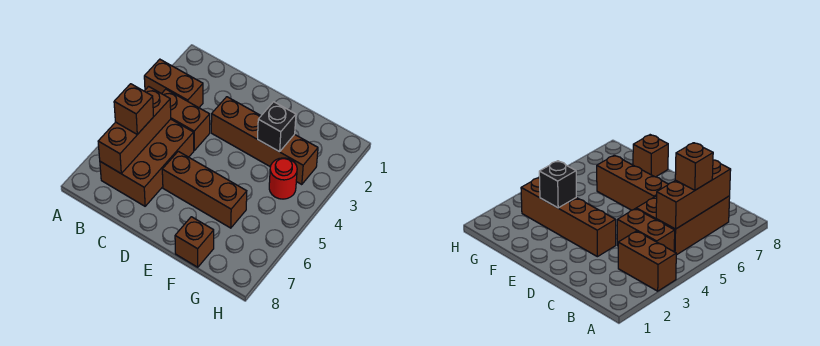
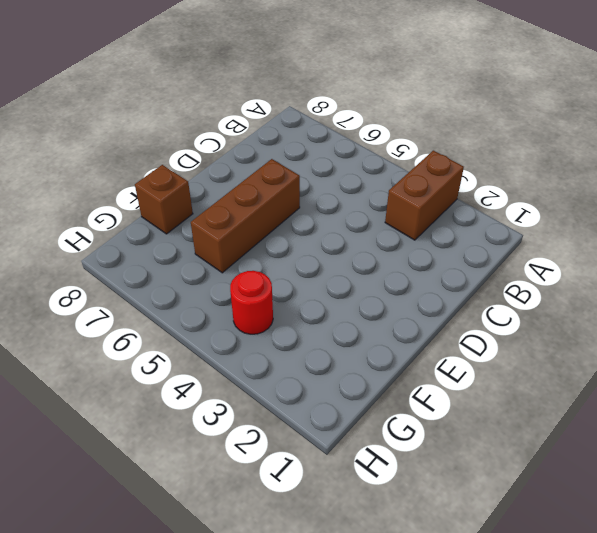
none -> brown brick B4:C4 level 1
none -> brown brick B5:C7 level 1

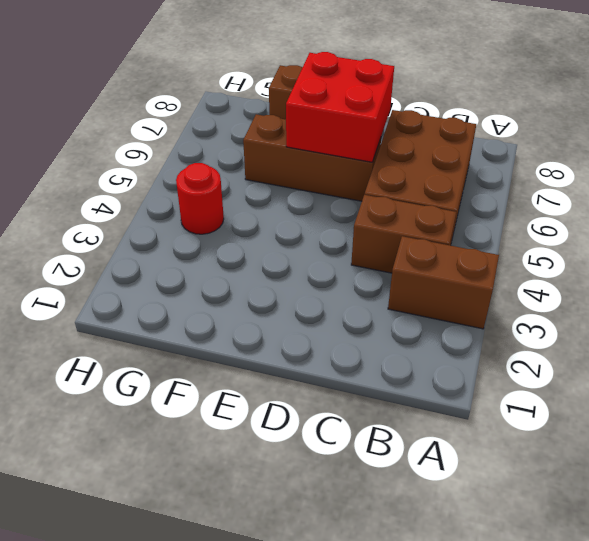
red brick D6:E7 level 2 -> none
none -> brown brick D3:G3 level 1
none -> brown brick B5:B7 level 2

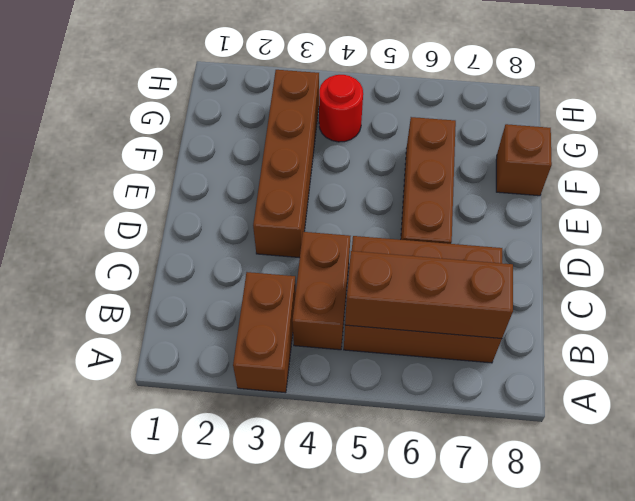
none -> black brick F3 level 2
none -> brown brick B6 level 3

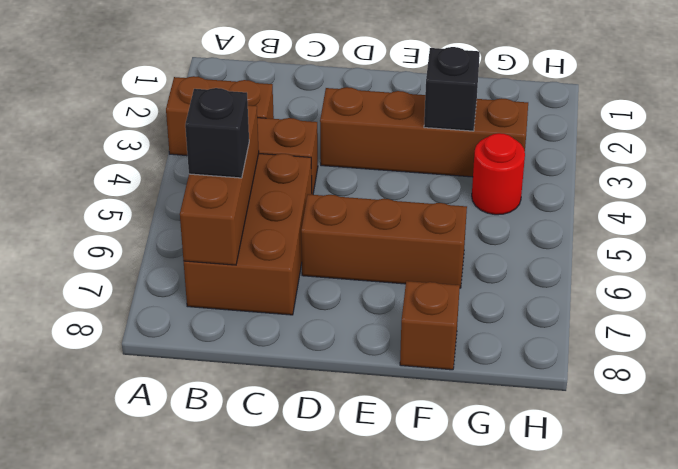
black brick B6 level 3 -> brown brick B6 level 3

